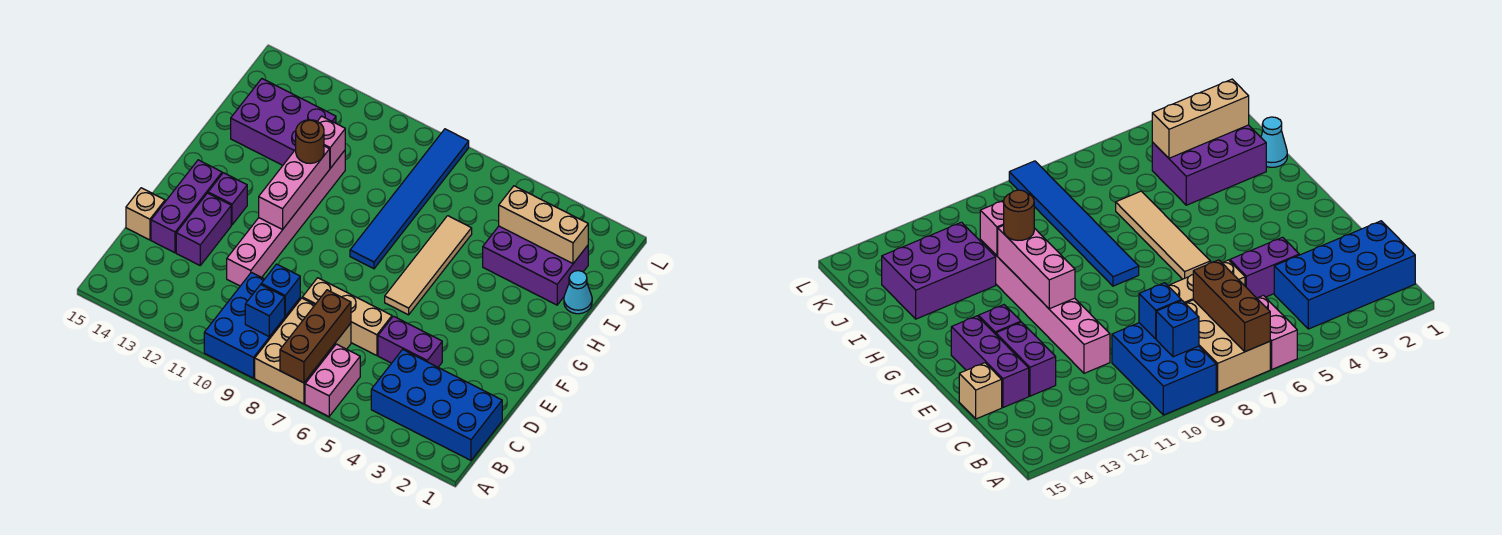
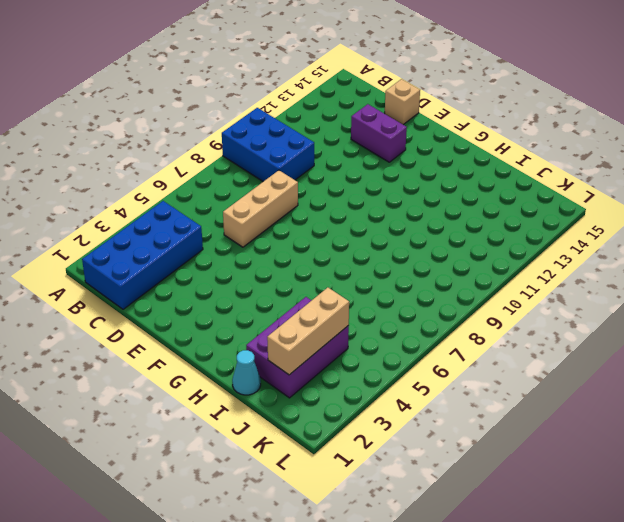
none -> pink brick A6:B6 level 1
none -> tan brick A7:C8 level 1
none -> purple brick D4:D5 level 1

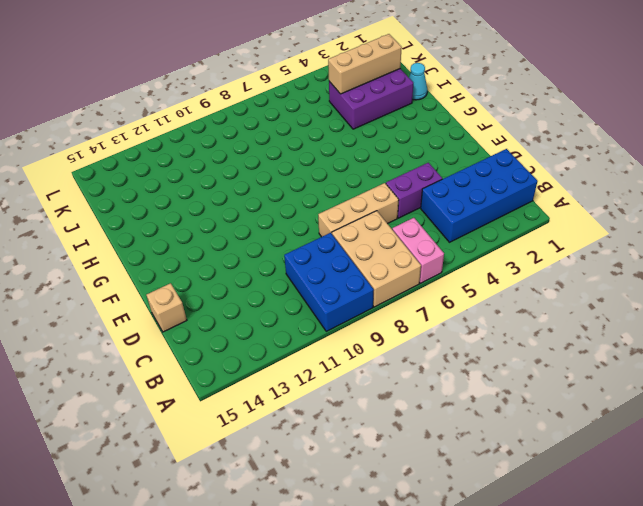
none -> pink brick D11:I11 level 1
none -> purple brick D13:E13 level 1
none -> purple brick D14:F14 level 1

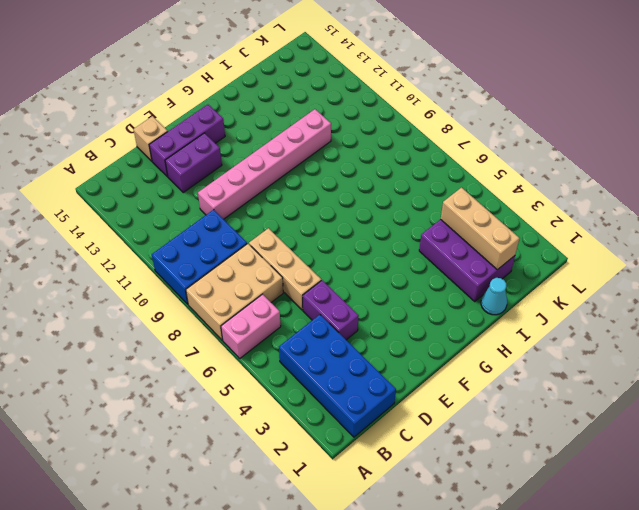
none -> tan tile F6:I6 level 1
none -> purple brick F13 level 1
none -> blue tile G8:L8 level 1

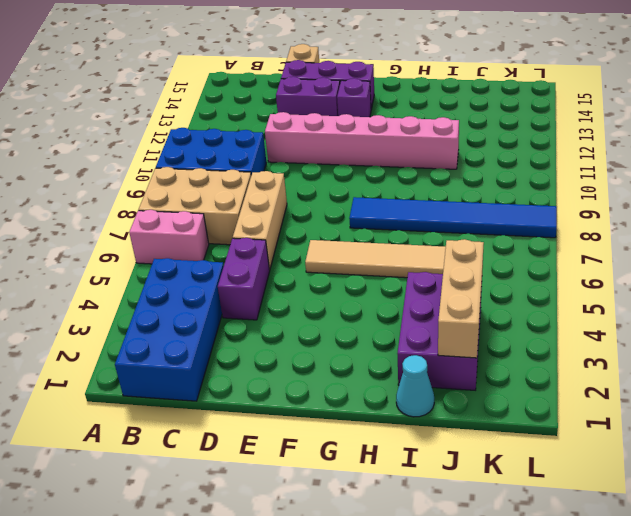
none -> purple brick I12:J14 level 1
none -> brown brick A7:C7 level 2
none -> blue brick B9 level 2

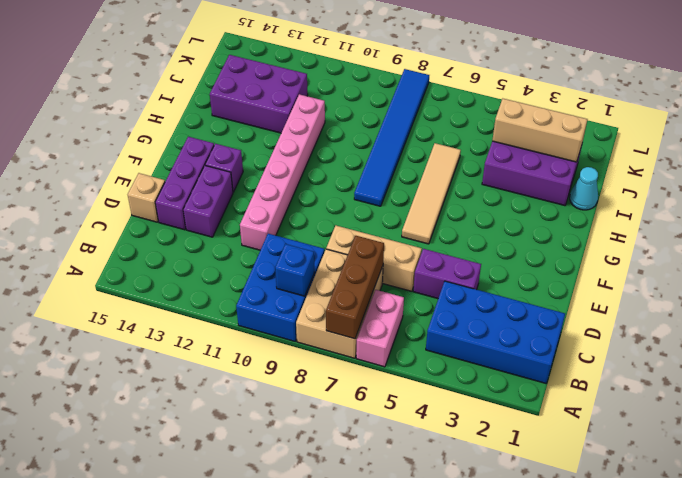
none -> blue brick C9 level 2
none -> pink brick F11:H11 level 2
none -> pink brick I11 level 2

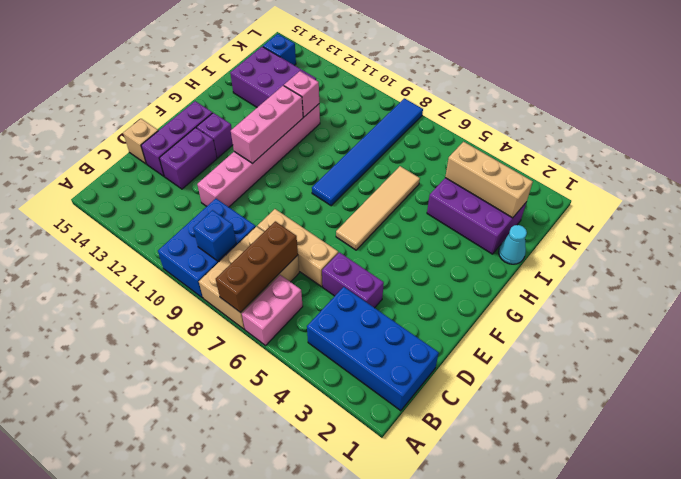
blue brick K14 level 1 -> blue brick C9 level 2
none -> brown round brick H11 level 3

